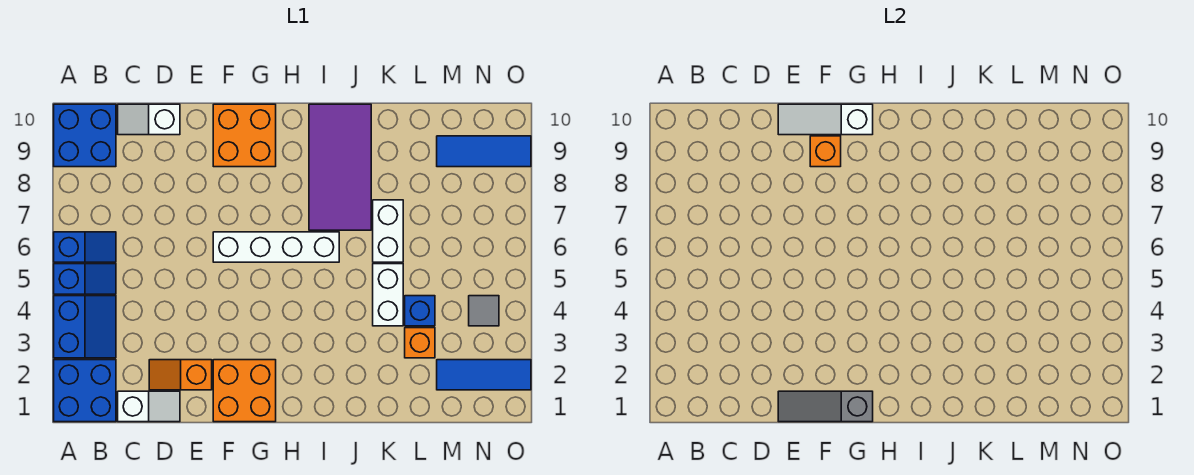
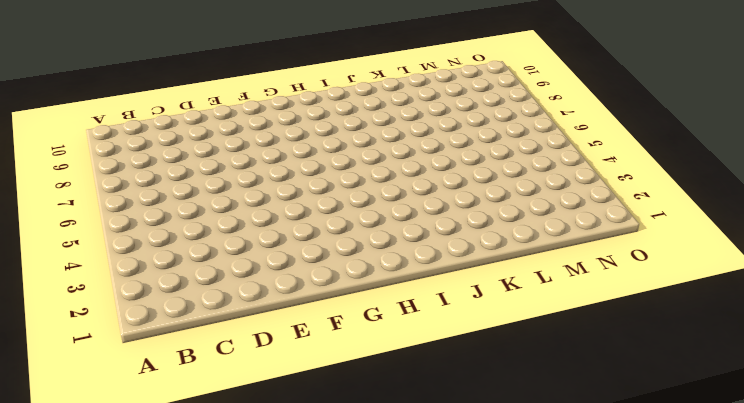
none -> blue brick A1:B2 level 1
none -> blue slope A3:B4 level 1 top A
none -> blue slope A5:B5 level 1 top A

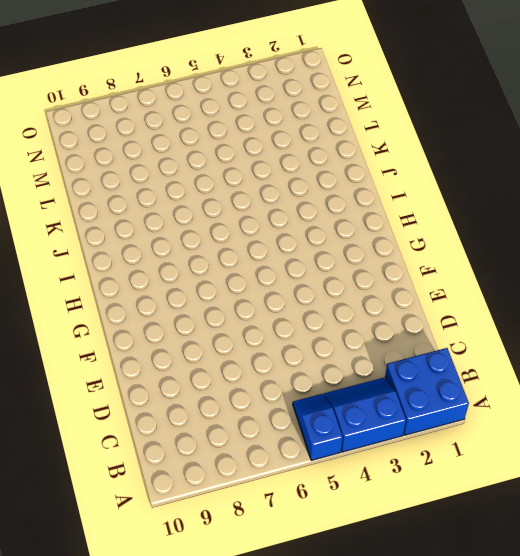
none -> blue slope A6:B6 level 1 top A
none -> blue brick A9:B10 level 1
none -> white slope C1:D1 level 1 top C

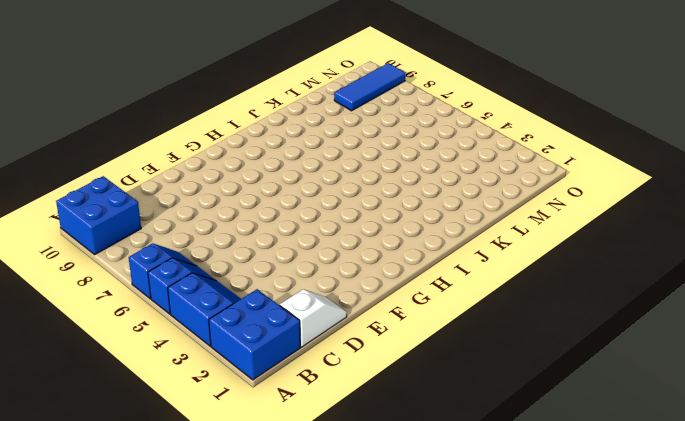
none -> white slope C10:D10 level 1 top D
none -> orange slope D2:E2 level 1 top E
none -> orange brick F1:G2 level 1

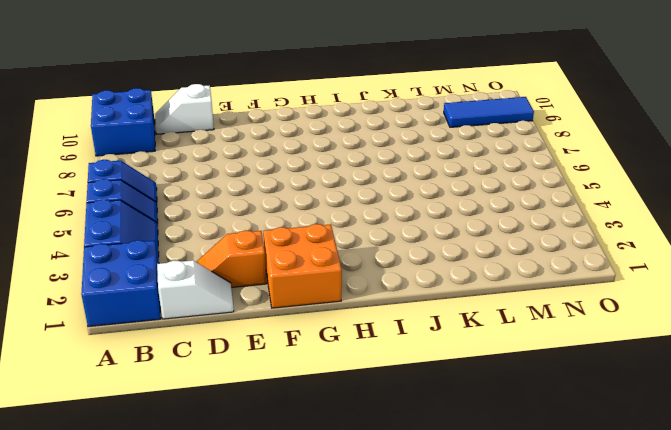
none -> white brick F6:I6 level 1
none -> orange brick F9:G10 level 1
none -> purple tile I7:J10 level 1

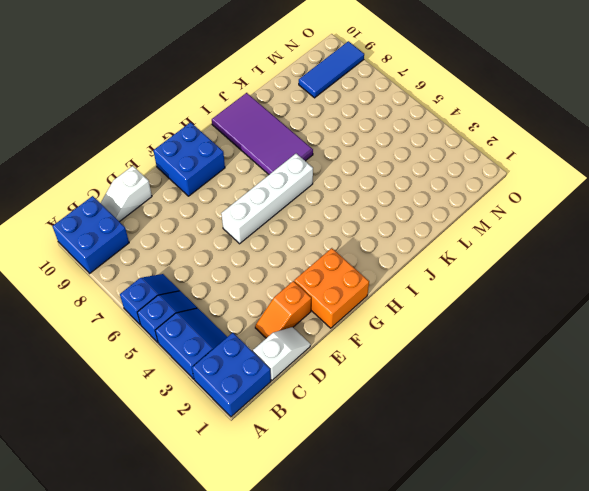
blue brick F9:G10 level 1 -> orange brick F9:G10 level 1
none -> white brick K4:K5 level 1
none -> white brick K6:K7 level 1
none -> orange brick L3 level 1

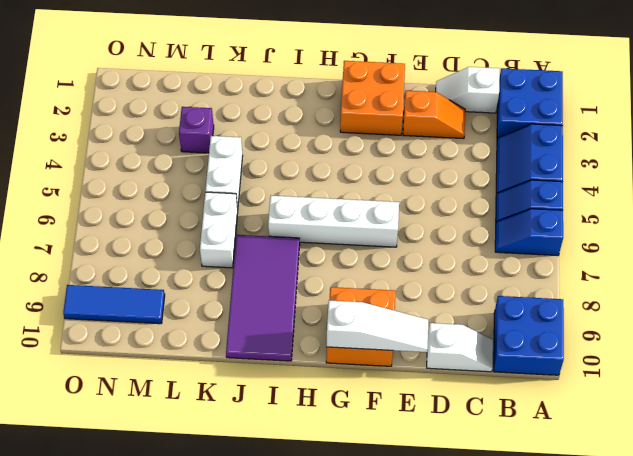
purple brick L3 level 1 -> orange brick L3 level 1
none -> blue brick L4 level 1
none -> blue tile M2:O2 level 1
none -> grey tile N4 level 1

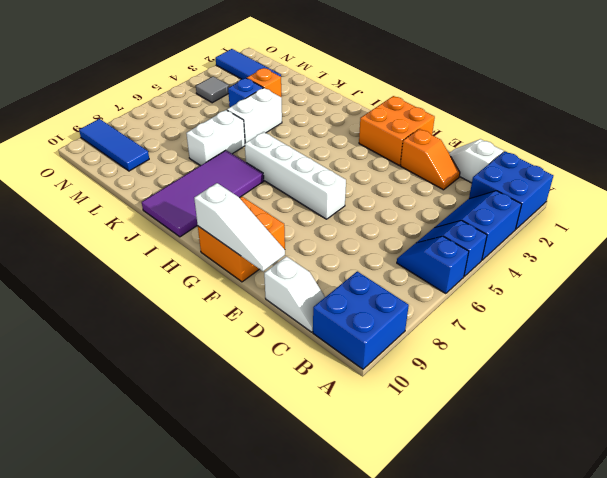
none -> grey slope E1:G1 level 2 top G
none -> orange brick F9 level 2

